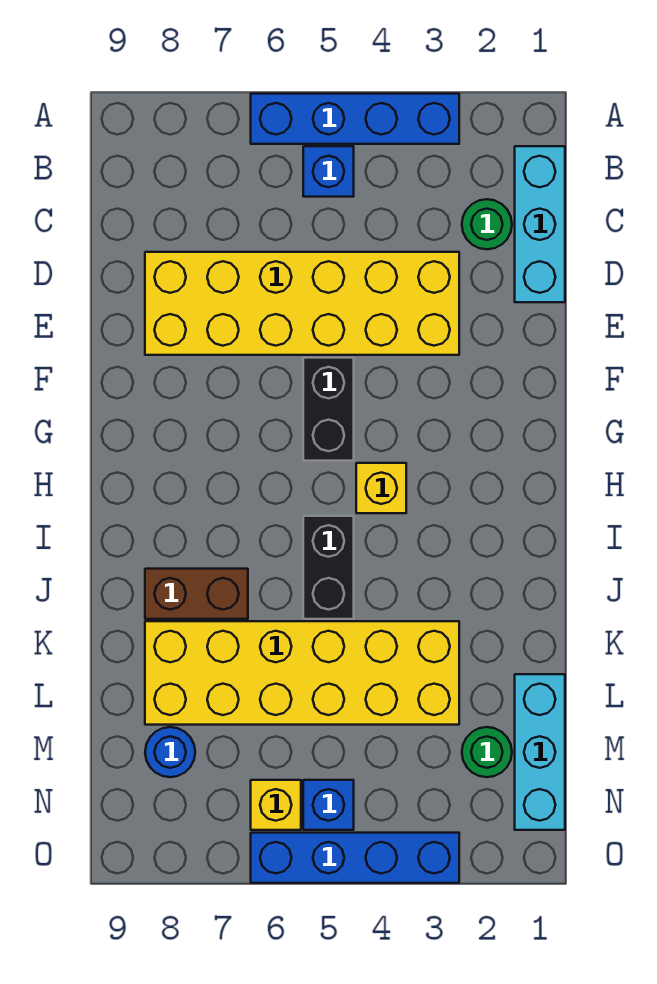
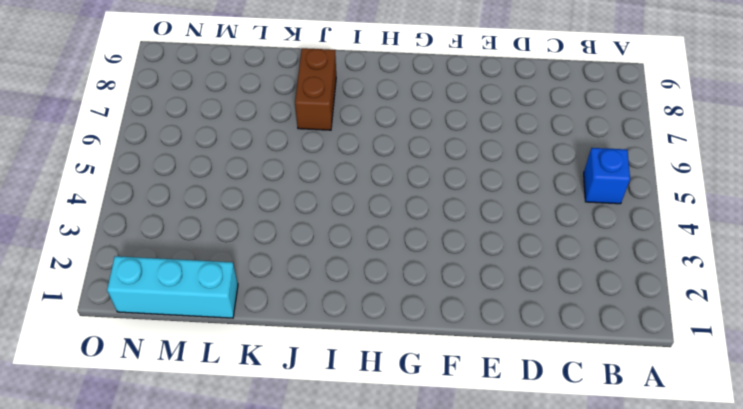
none -> blue brick A3:A6 level 1
none -> cyan brick B1:D1 level 1
none -> green round brick C2 level 1

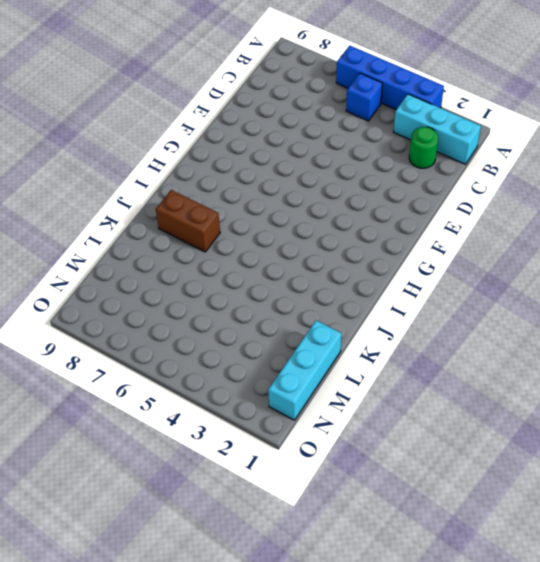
cyan brick B1:B3 level 1 -> cyan brick B1:D1 level 1
none -> yellow brick D3:E8 level 1
none -> black brick F5:G5 level 1
none -> yellow brick H4 level 1

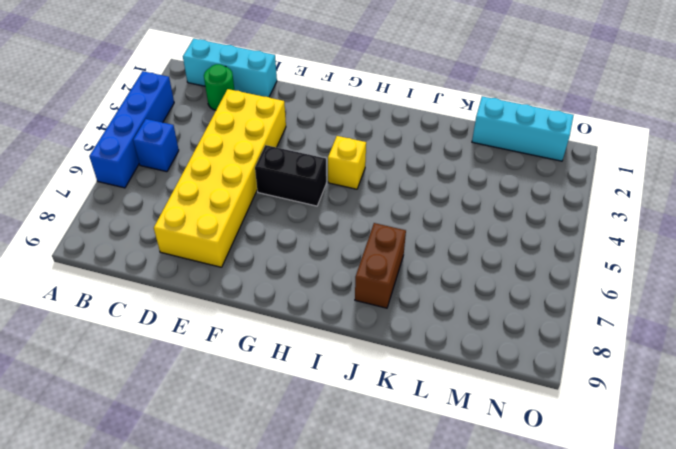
none -> black brick I5:J5 level 1
none -> yellow brick K3:L8 level 1
none -> green round brick M2 level 1

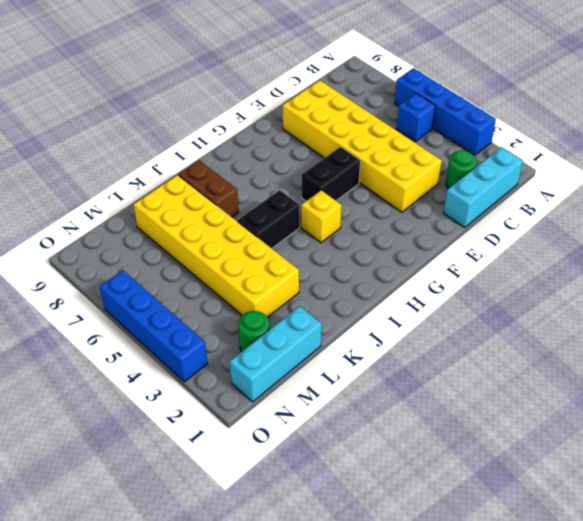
none -> blue round brick M8 level 1
none -> blue brick N5 level 1
none -> yellow brick N6 level 1

